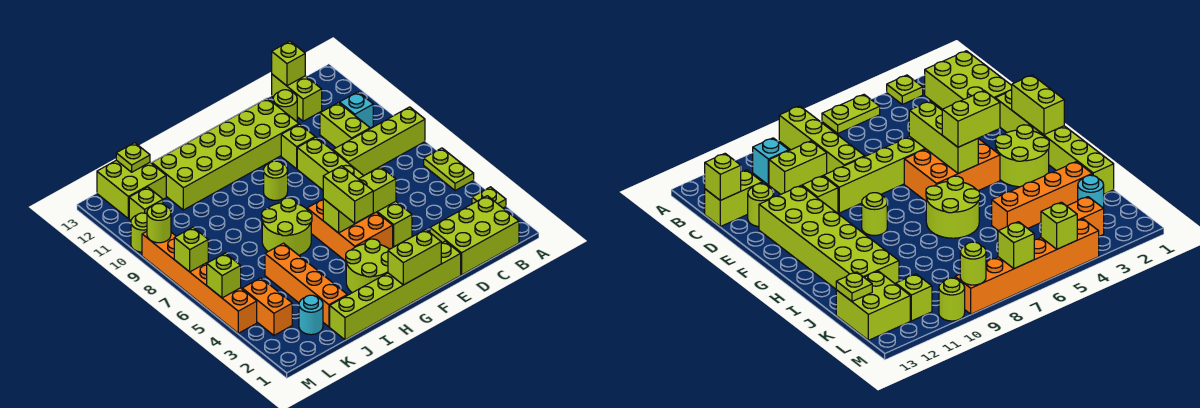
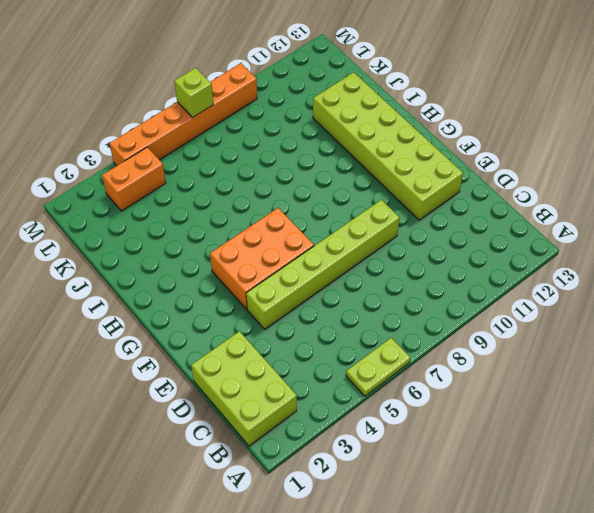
none -> lime plate A3 level 1
none -> lime brick A8:D8 level 1
none -> cyan brick B10 level 1
none -> lime brick C9:C10 level 1

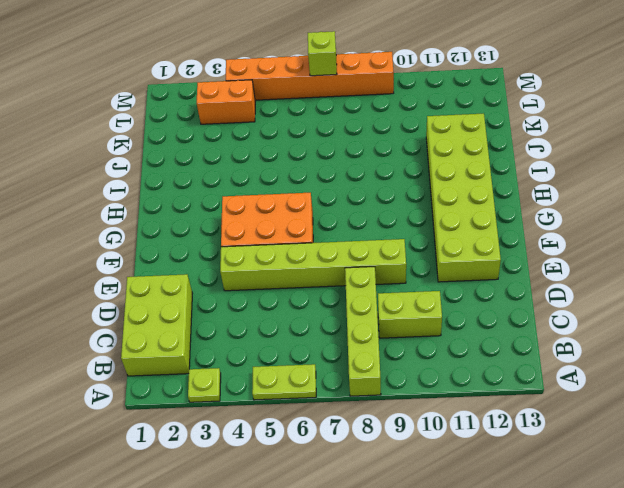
none -> cyan brick B10 level 1
none -> lime brick C12:C13 level 1
none -> lime round brick D12 level 1
none -> lime brick E1:J1 level 1

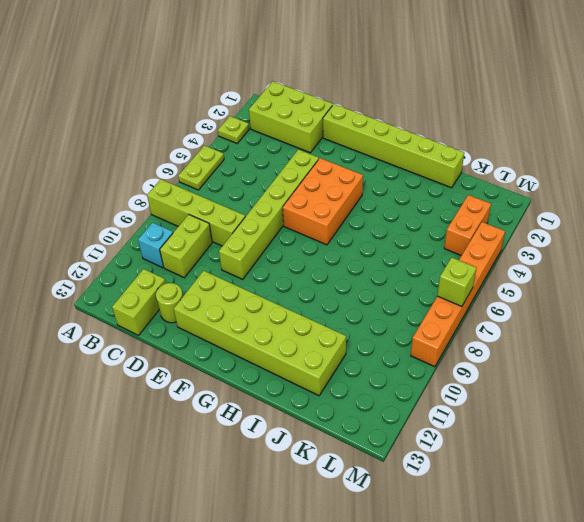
none -> lime brick E10 level 1
none -> lime round brick G2:H3 level 1
none -> lime round brick G9 level 1
none -> lime round brick H6:I7 level 1

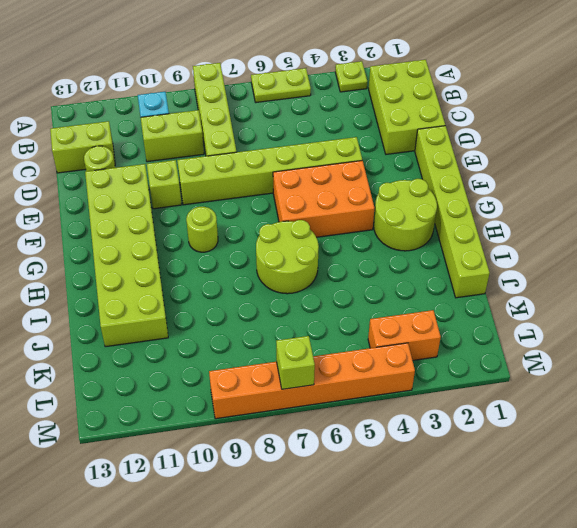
none -> orange brick J2:J5 level 1
none -> cyan round brick K2 level 1
none -> lime brick K12:L13 level 1
none -> lime brick L11 level 1

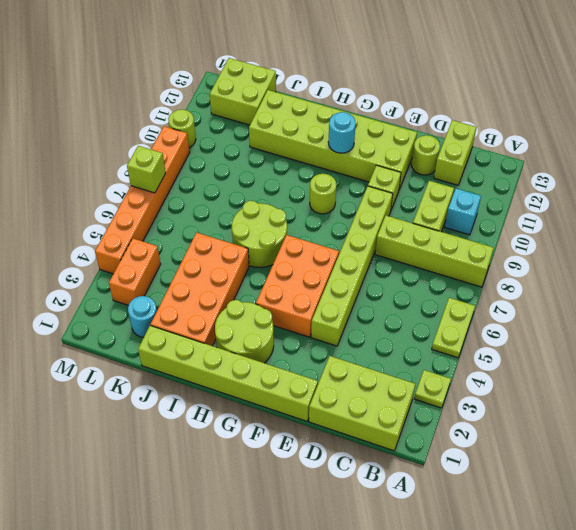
cyan round brick G11 level 2 -> none
orange brick I2:J5 level 1 -> orange brick J2:J5 level 1
none -> lime brick L11 level 1
none -> lime brick C13 level 2
none -> lime brick E5:G5 level 2
none -> lime brick F1:G1 level 2

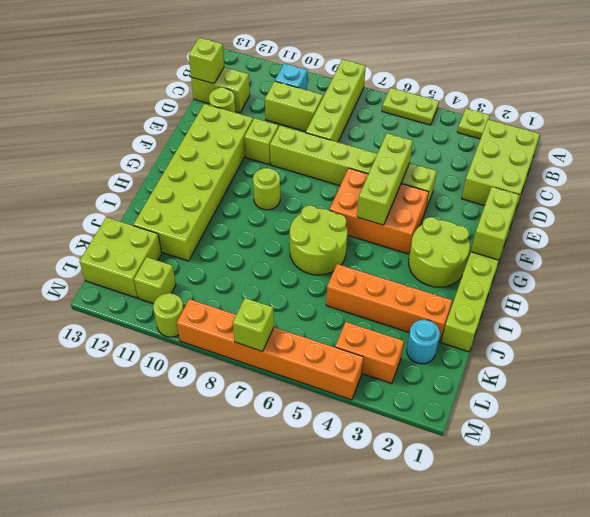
none -> lime plate K13 level 2
none -> lime brick M5 level 2
none -> lime round brick M9 level 2
none -> lime brick G4:G5 level 3

